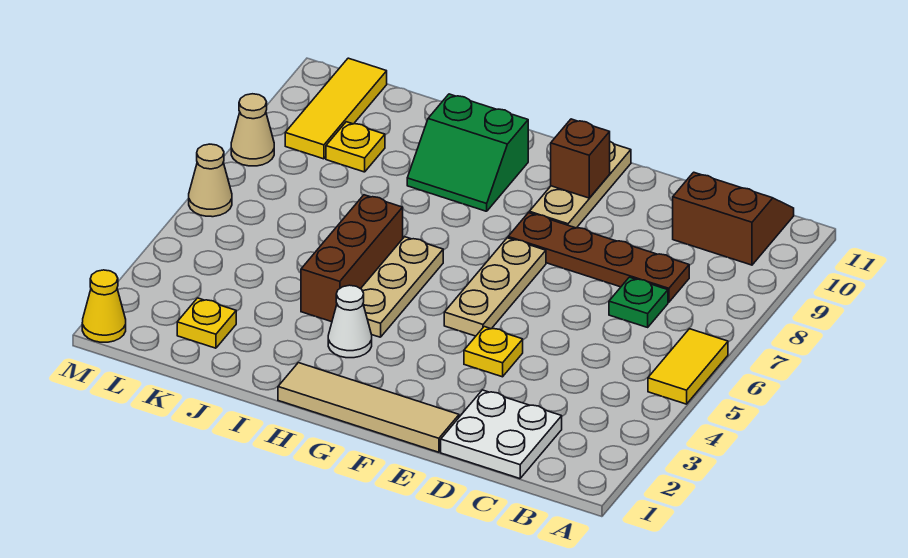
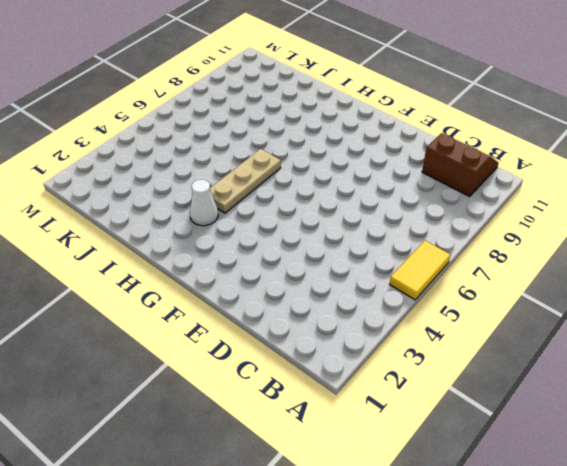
none -> white plate C1:D2 level 1
none -> green plate C7 level 1
none -> brown plate C8:F8 level 1

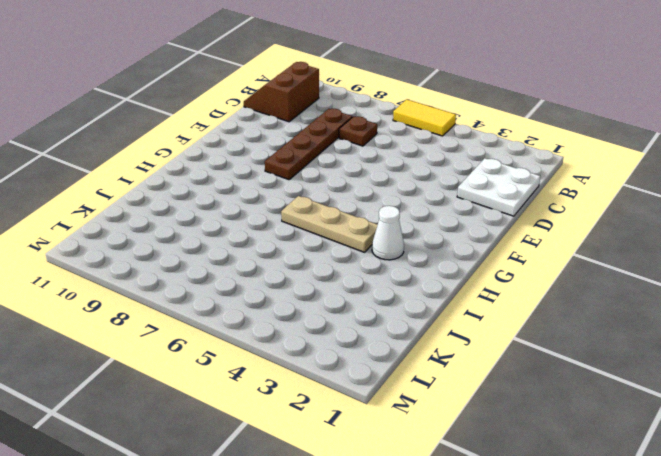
brown plate C7 level 1 -> green plate C7 level 1
none -> tan tile E1:H1 level 1
none -> yellow plate E4 level 1
none -> tan plate F5:F7 level 1

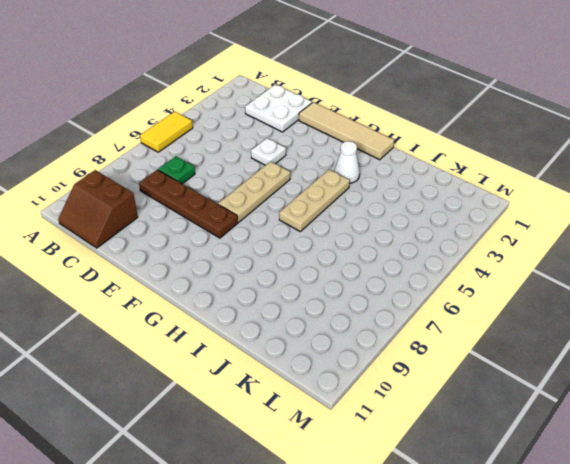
white plate E4 level 1 -> yellow plate E4 level 1
none -> tan plate F9:F11 level 1
none -> green slope H9:I10 level 1 top 10
none -> brown brick I4:I6 level 1

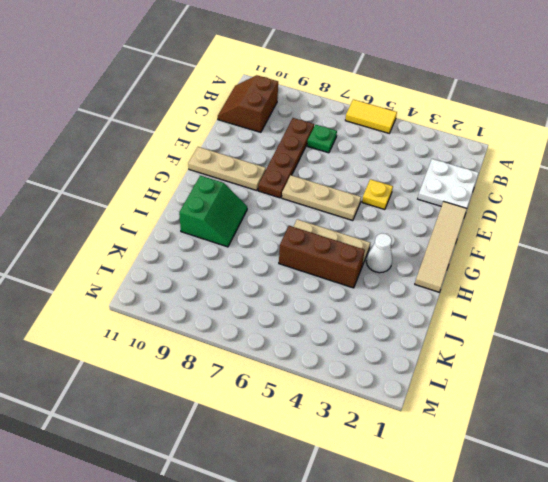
none -> yellow plate K2 level 1
none -> yellow plate K9 level 1
none -> yellow tile L9:L11 level 1

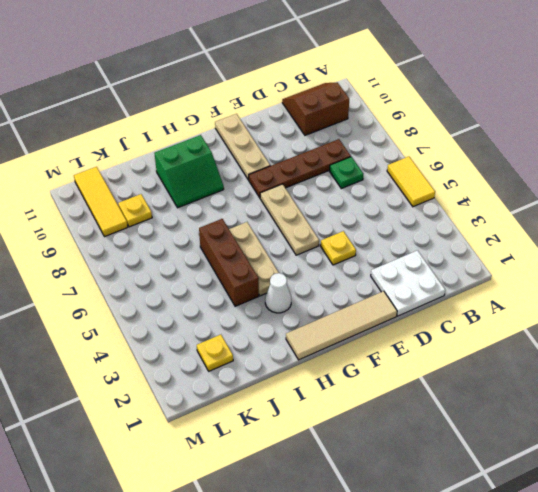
none -> yellow cone M1 level 1
none -> tan cone M6 level 1
none -> tan cone M8 level 1

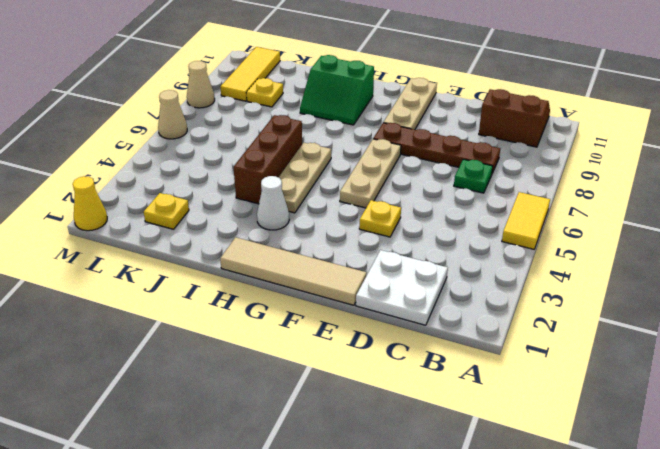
none -> brown brick F10 level 2

